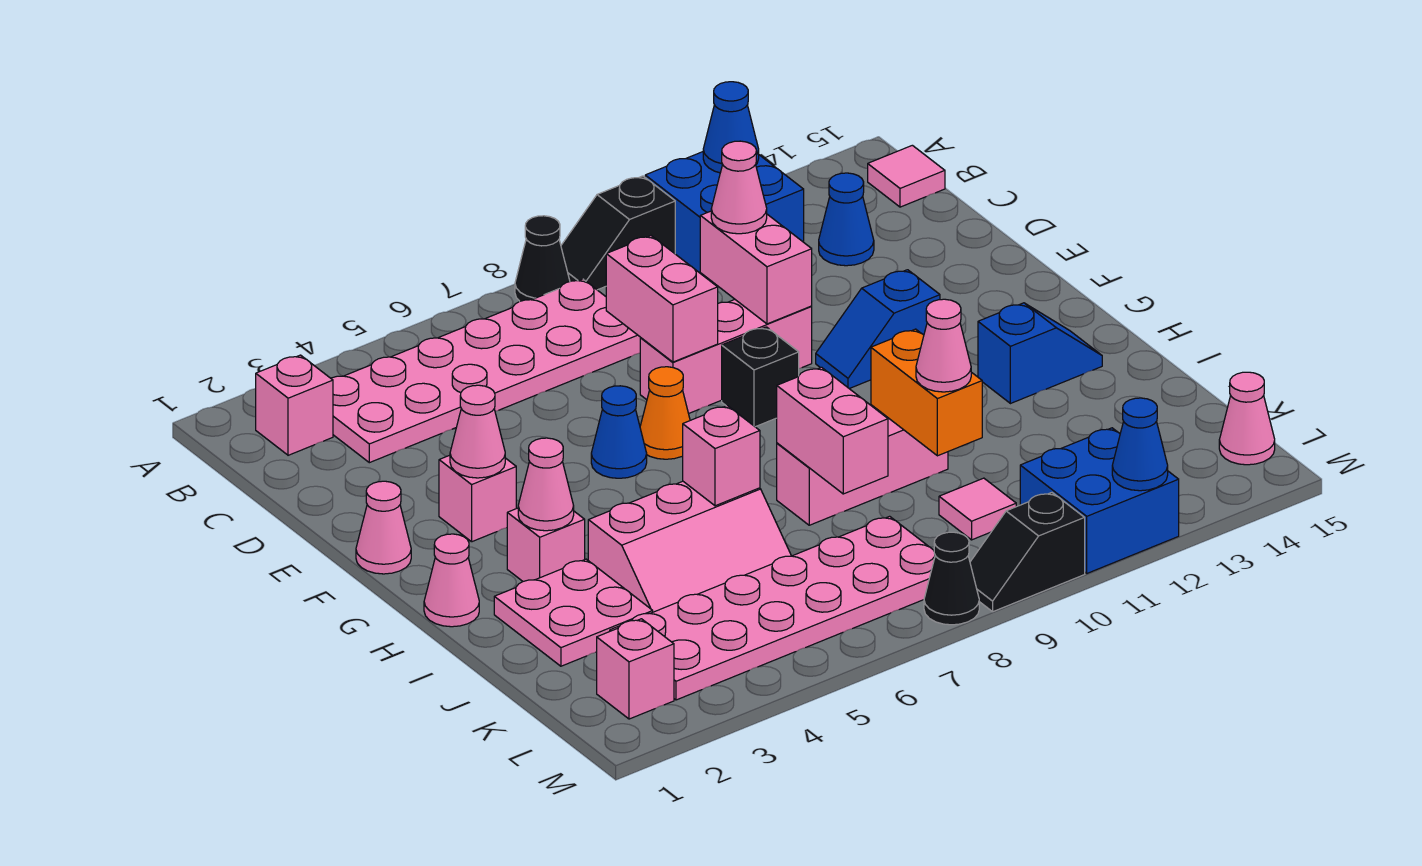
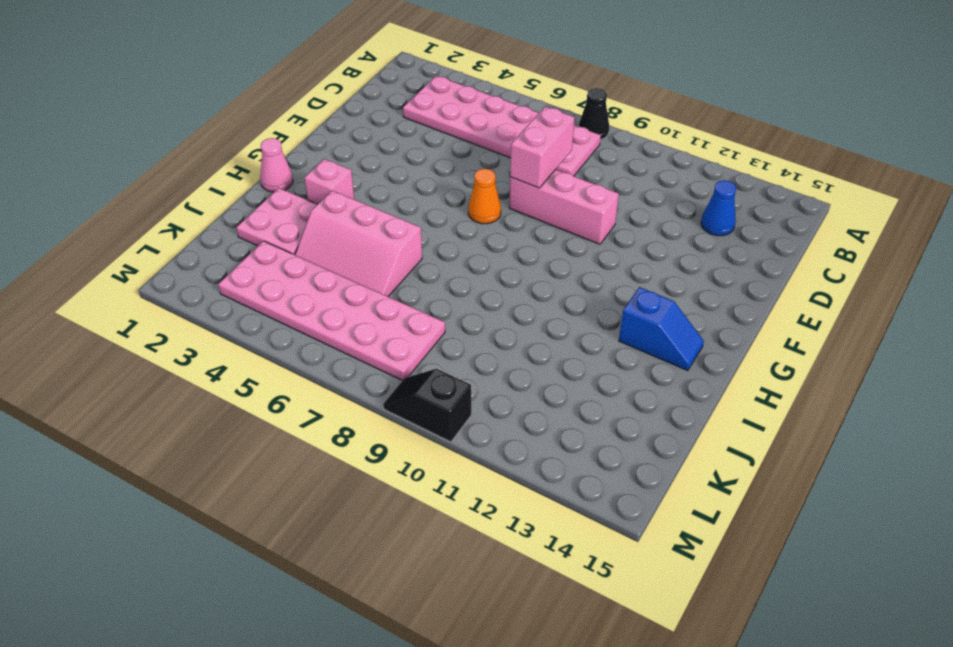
none -> black slope A9:A10 level 1 top 10
none -> blue brick A11:B12 level 1
none -> pink brick B2 level 1
none -> pink tile B15 level 1

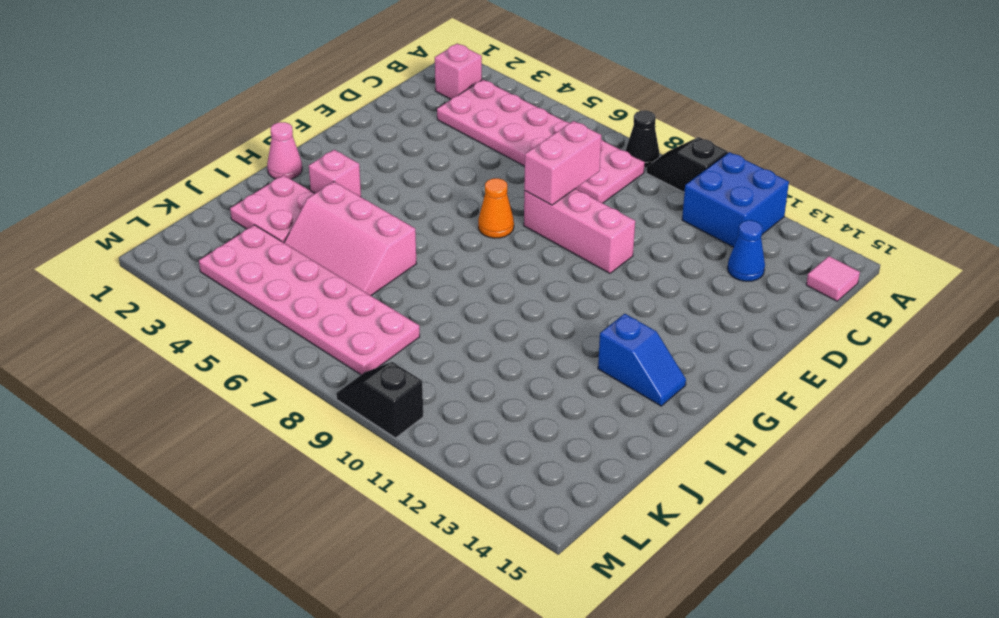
none -> pink cone F1 level 1
none -> pink brick F3 level 1
none -> blue cone F6 level 1
none -> black brick F9 level 1

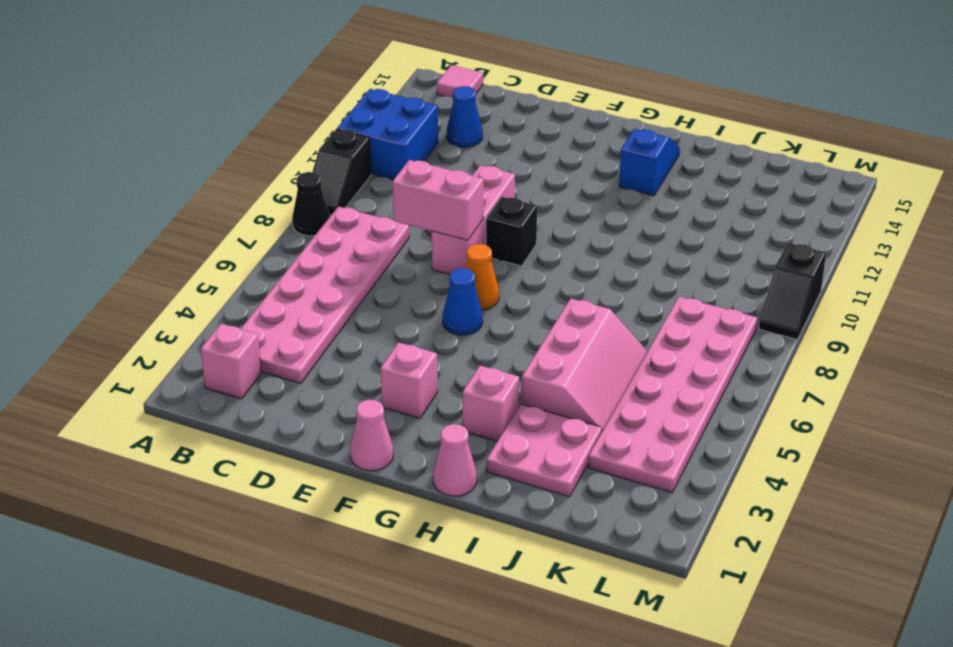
none -> blue slope F11:F12 level 1 top 12
none -> pink brick I8:I10 level 1
none -> pink tile K10 level 1
none -> pink brick L2 level 1

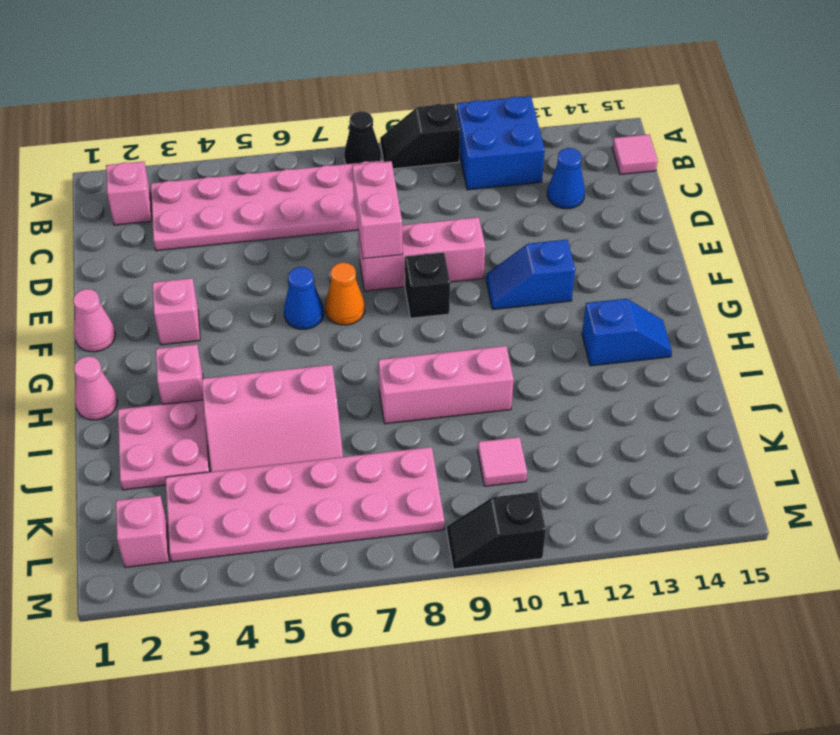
none -> blue brick L11:M12 level 1
none -> pink cone L15 level 1
none -> black cone M8 level 1
none -> blue cone A12 level 2

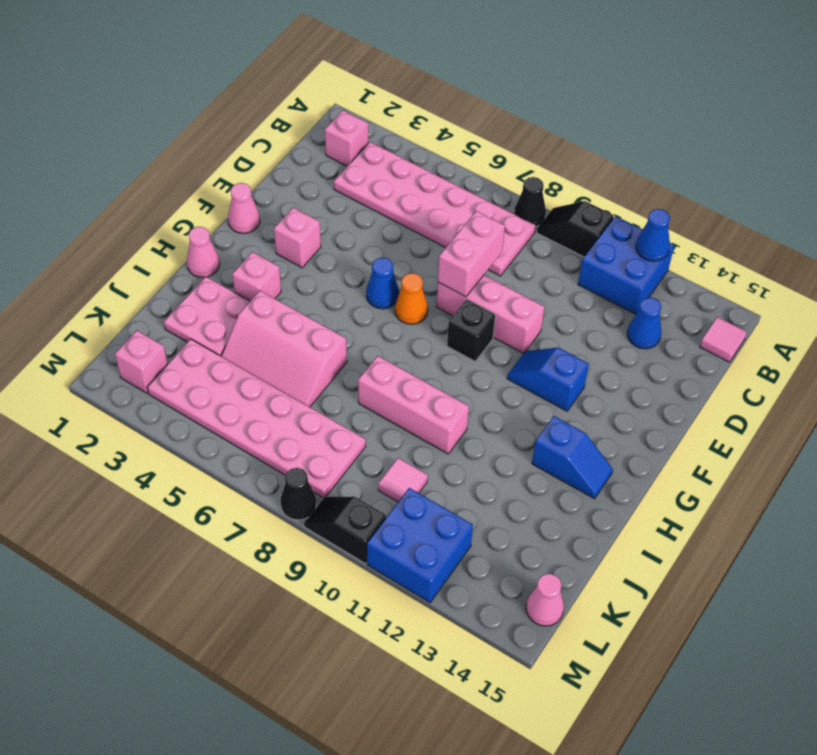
none -> pink brick D10:E10 level 2
none -> pink cone F3 level 2
none -> pink cone H3 level 2
none -> pink brick I6 level 2

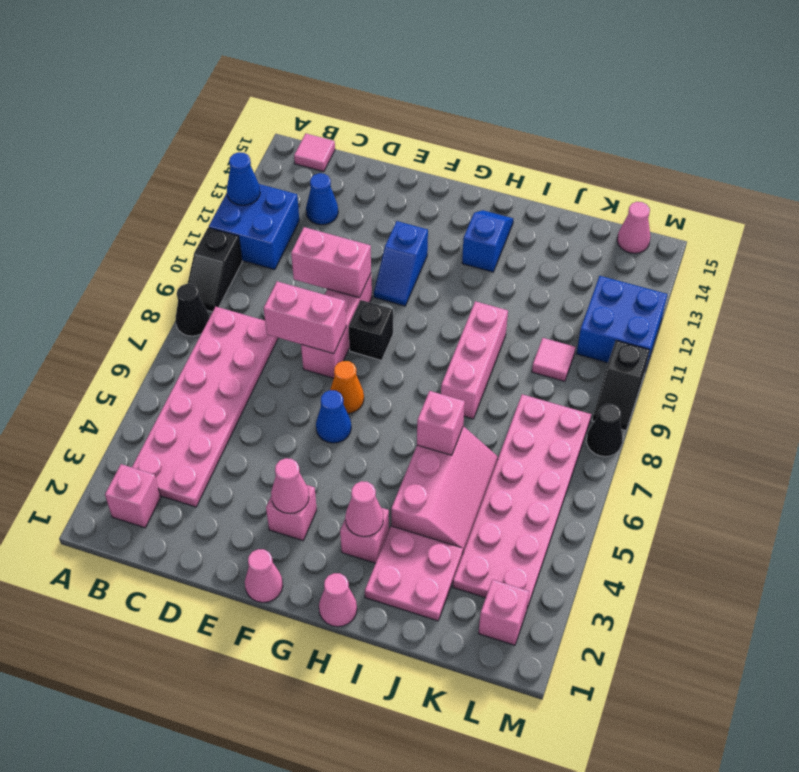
none -> pink brick I8:J8 level 2
none -> orange brick I10:J10 level 2
none -> blue cone M12 level 2
none -> pink cone D10 level 3

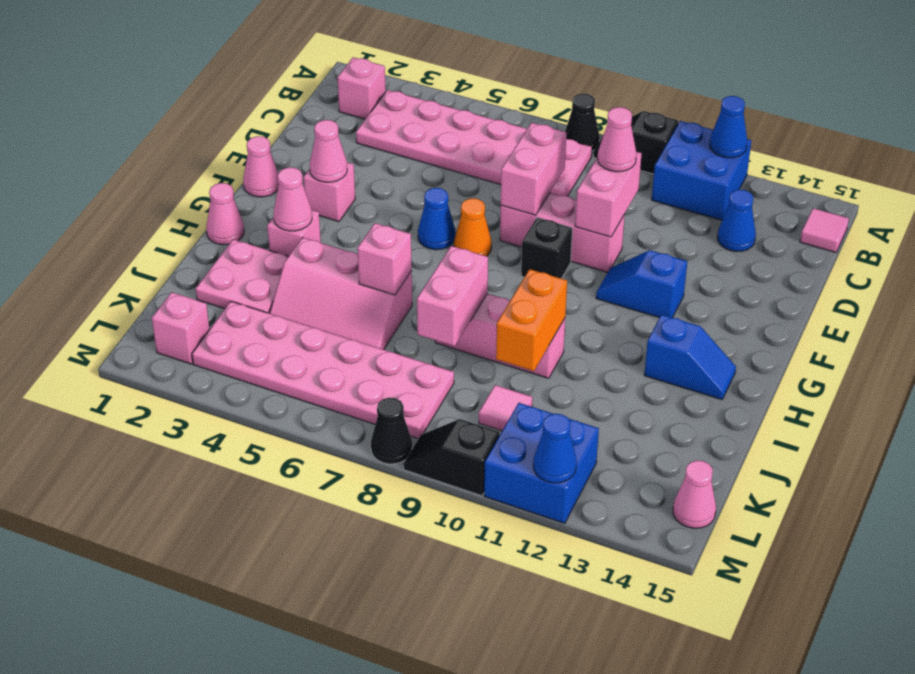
none -> pink cone J10 level 3

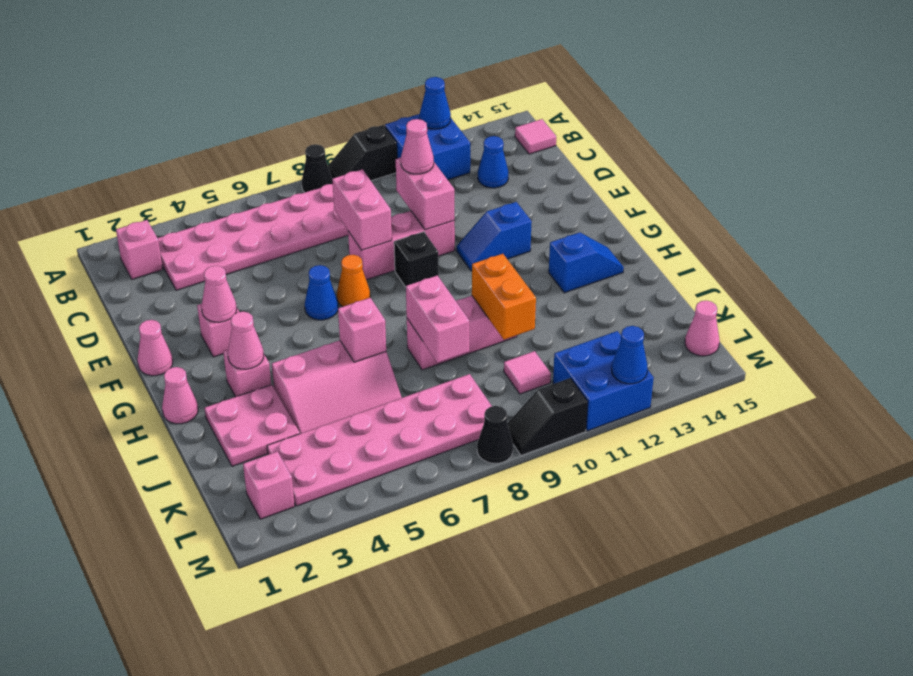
none -> pink cone J10 level 3

